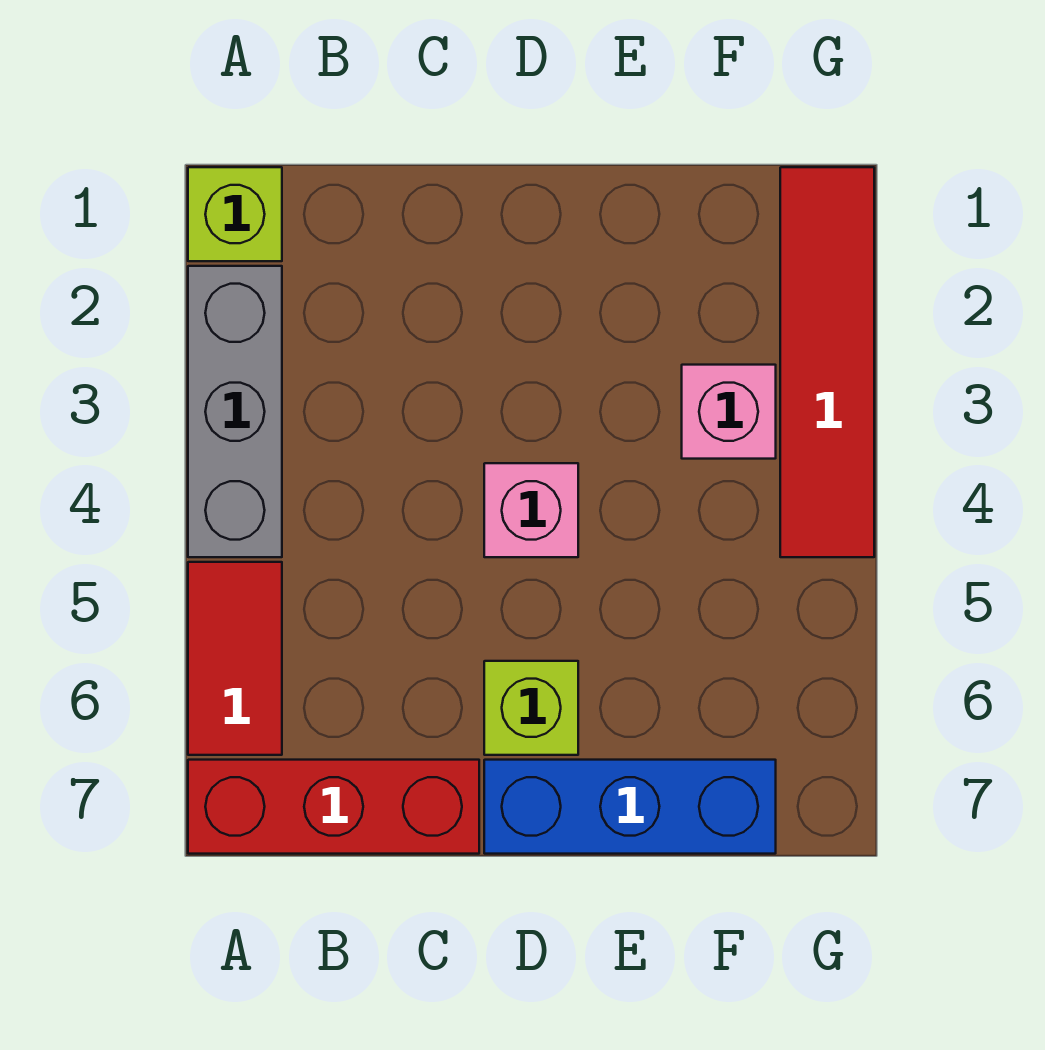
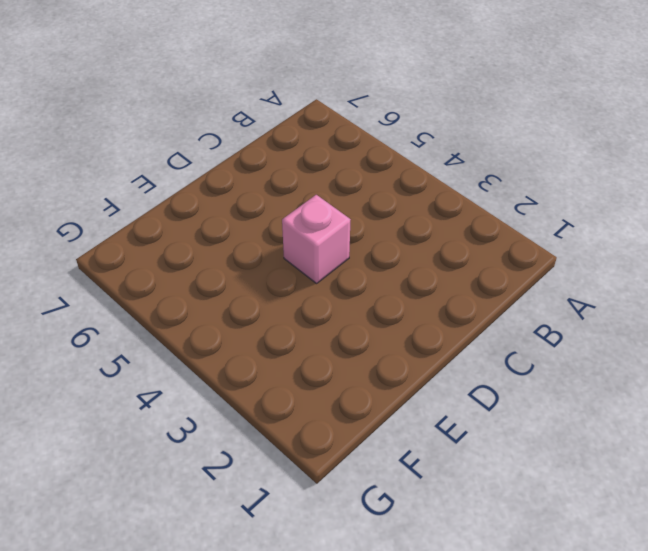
none -> lime brick A1 level 1
none -> grey brick A2:A4 level 1

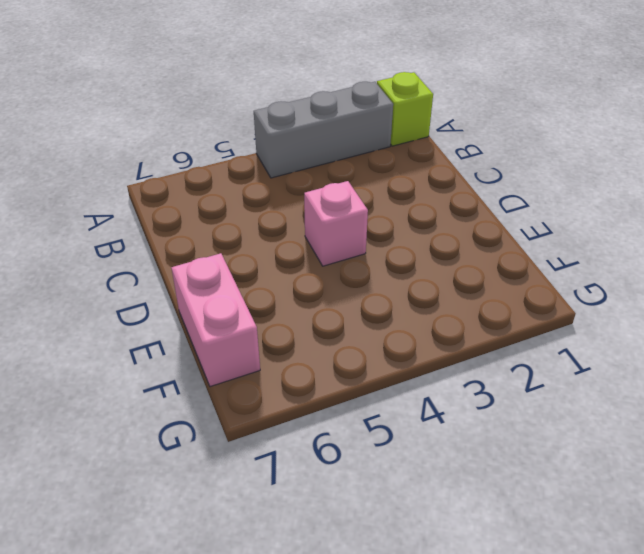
pink brick E7:F7 level 1 -> blue brick D7:F7 level 1
none -> red tile A5:A6 level 1
none -> red brick A7:C7 level 1

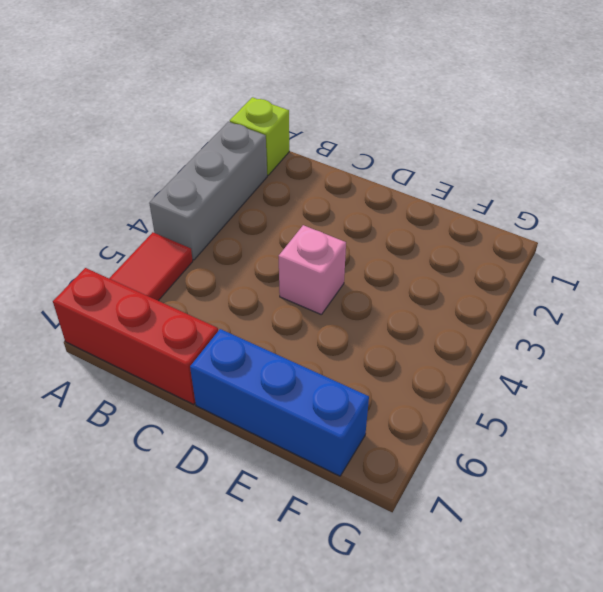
none -> lime brick D6 level 1
none -> pink brick F3 level 1

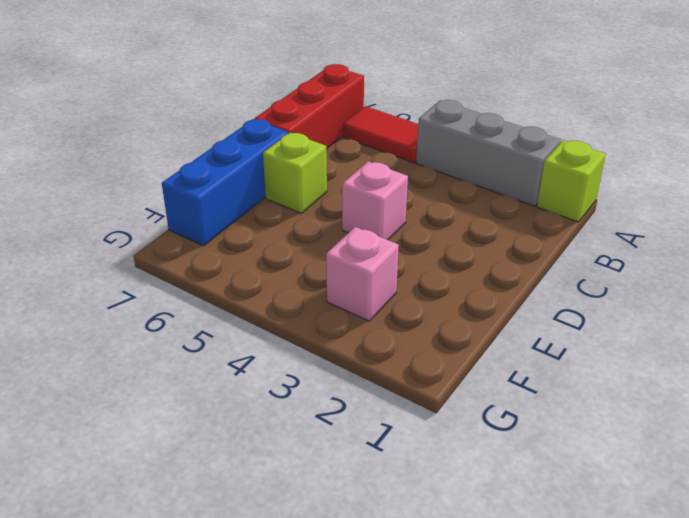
none -> red tile G1:G4 level 1

